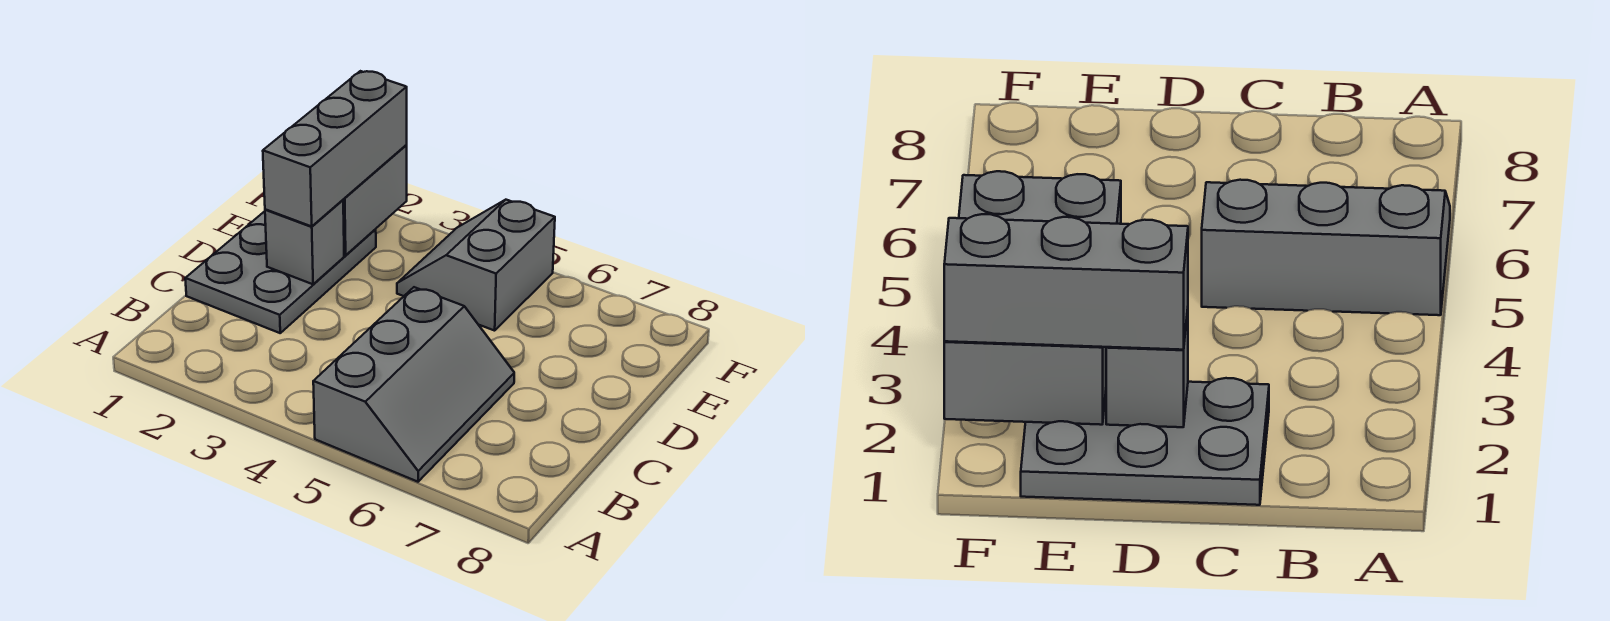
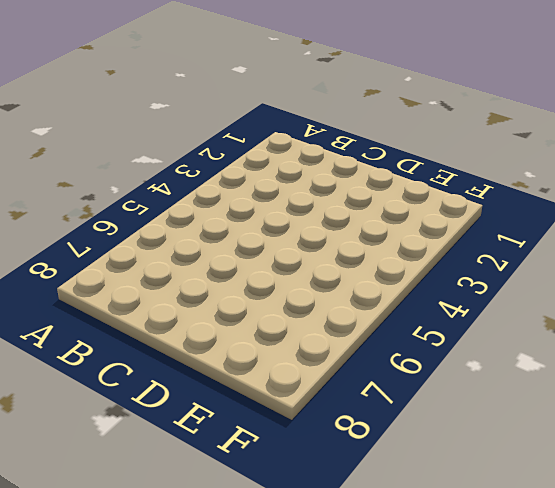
none -> grey slope A5:C6 level 1 top 5
none -> grey plate C1:E2 level 1

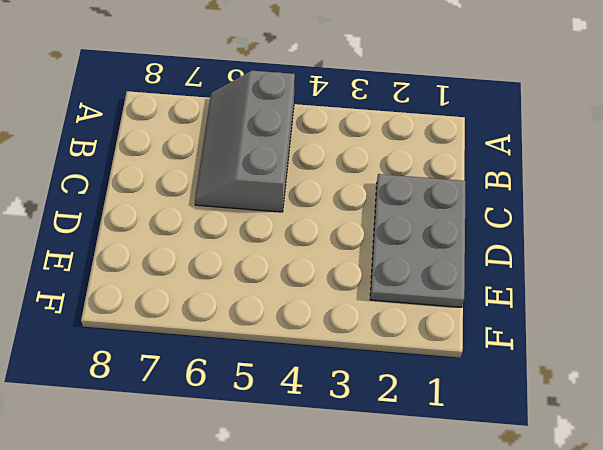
none -> grey slope E4:F5 level 1 top 5
none -> grey brick D2 level 2

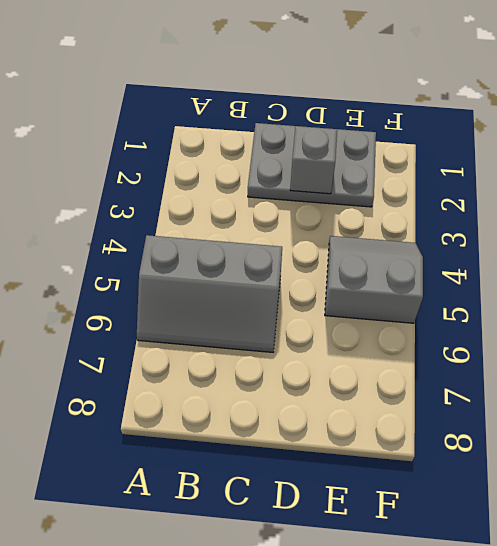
none -> grey brick E2:F2 level 2
none -> grey brick D2:F2 level 3

